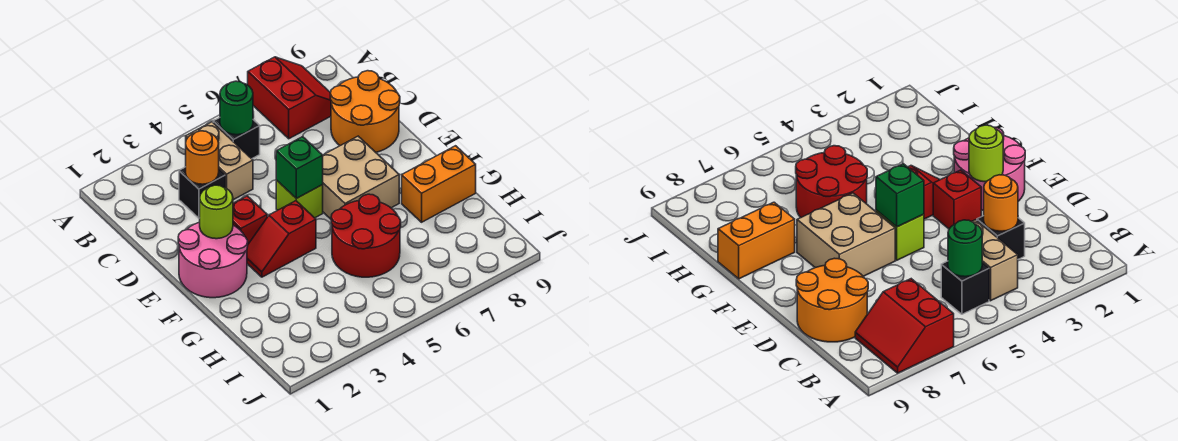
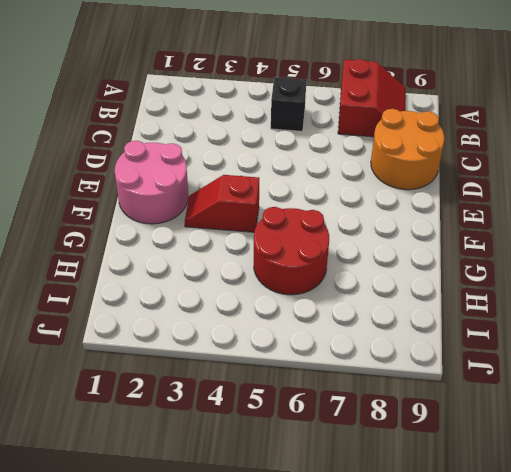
none -> tan brick B4:C4 level 1
none -> black brick C3 level 1
none -> red brick E3 level 1

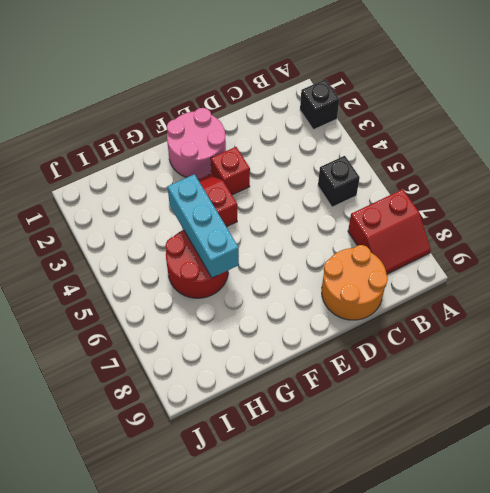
black brick A2 level 1 -> black brick C3 level 1
cyan brick G4:G6 level 2 -> none
none -> tan brick B4:C4 level 1
none -> lime brick E5 level 1
none -> tan brick E6:F7 level 1

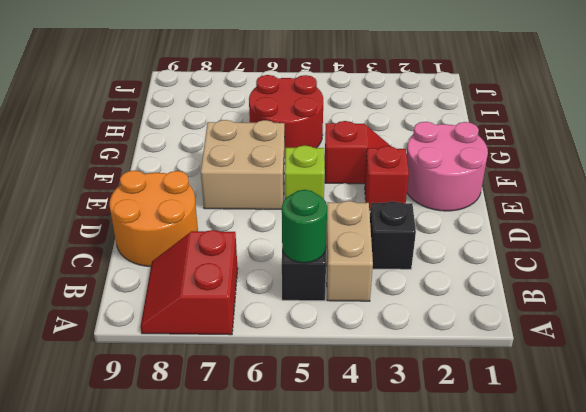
none -> orange brick G8:G9 level 1
none -> orange round brick C3 level 2
none -> lime round brick E2 level 2

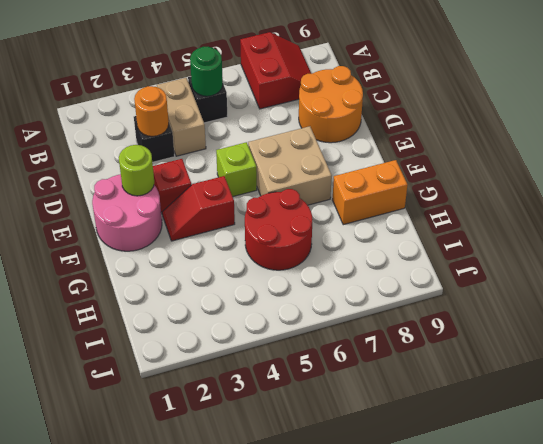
none -> green brick E5 level 2

